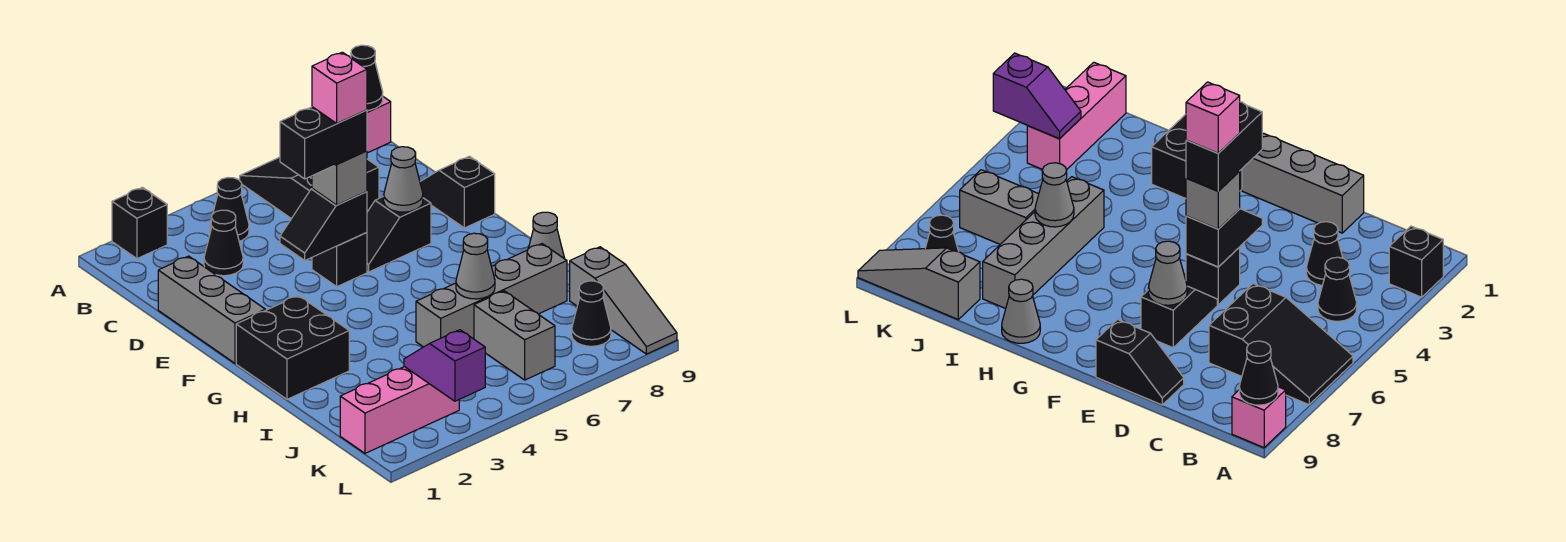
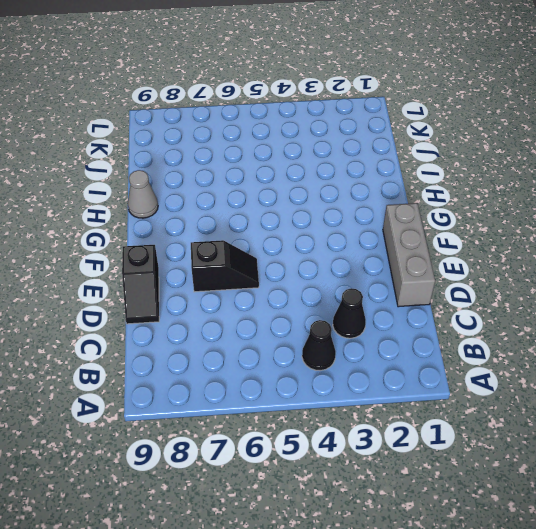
none -> black brick A2 level 1
none -> black slope A6:C7 level 1 top C
none -> pink brick A9 level 1

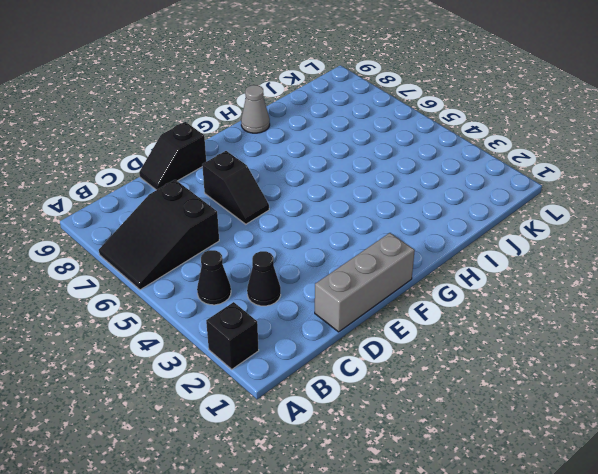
none -> pink brick A9 level 1
none -> black brick E5 level 1
none -> black brick G1:H2 level 1

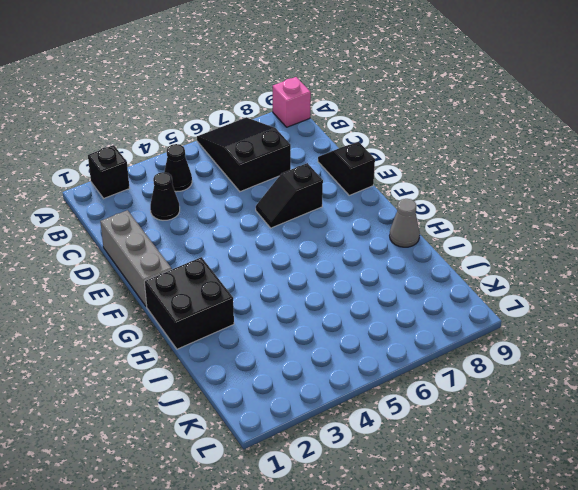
none -> black brick E5 level 1
none -> grey brick I5:I8 level 1
none -> grey brick J6:K6 level 1

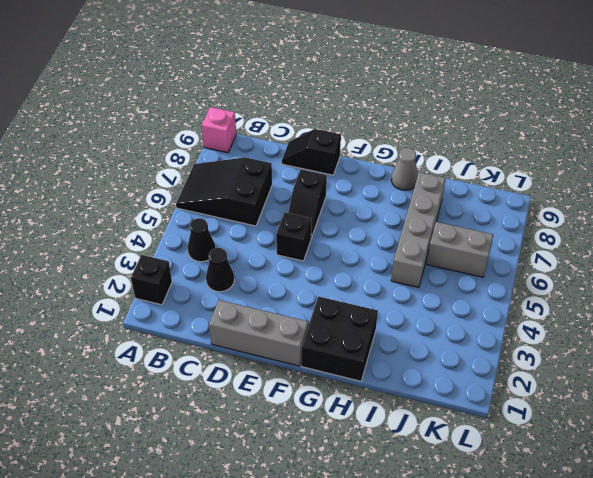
none -> grey slope J9:L9 level 1 top J
none -> pink brick K1:K3 level 1
none -> black cone K8 level 1

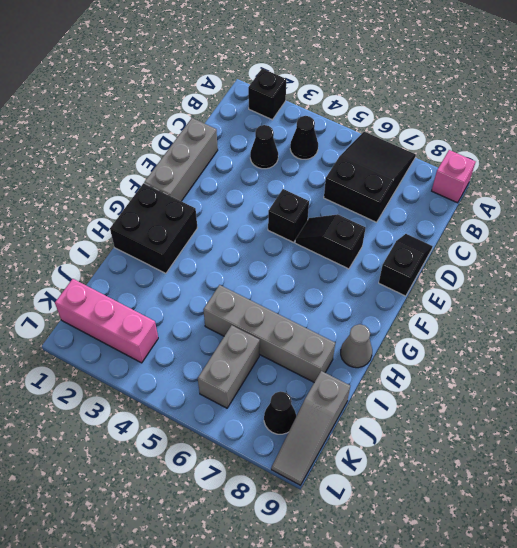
none -> black cone A9 level 2
none -> black slope E4:E5 level 2 top 5
none -> grey cone E7 level 2

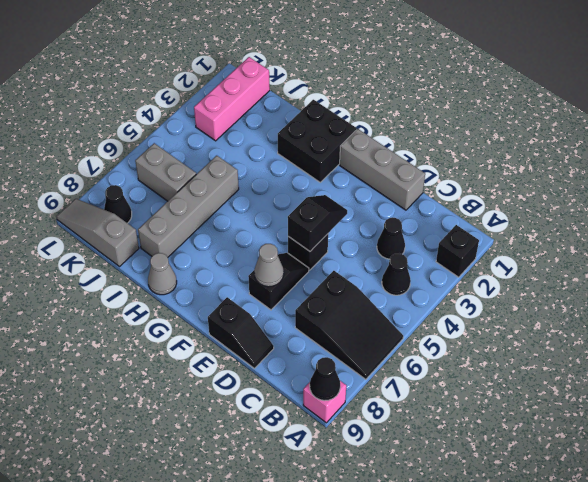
none -> grey cone I6 level 2
none -> purple slope K3:L3 level 2 top L
none -> grey brick E5 level 3

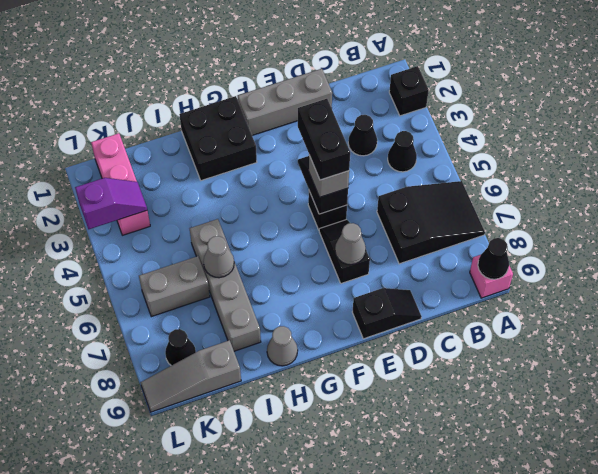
none -> pink brick E5 level 5

